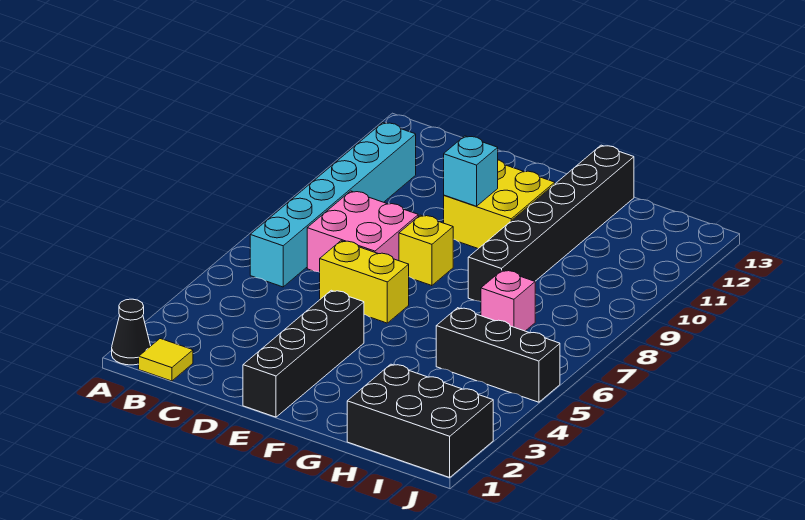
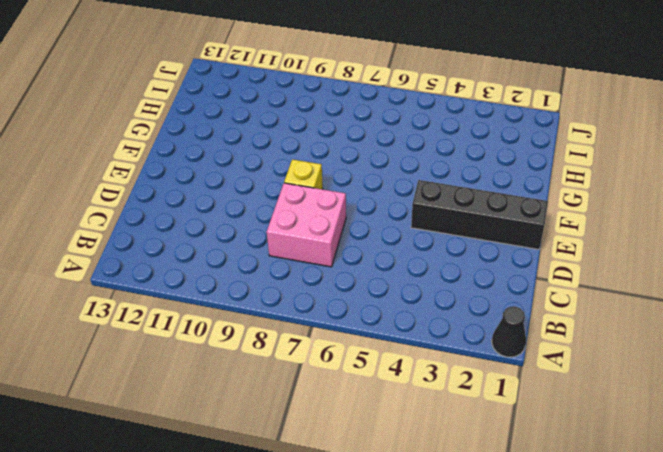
none -> yellow tile B1 level 1
none -> cyan brick B6:B11 level 1
none -> yellow brick D6:E6 level 1

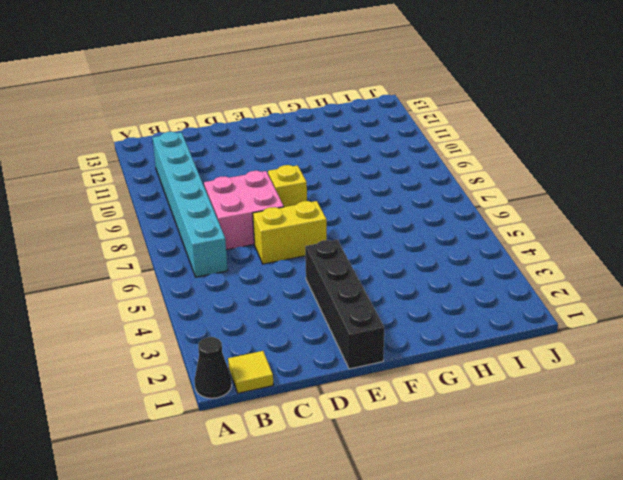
none -> yellow brick E10:F11 level 1
none -> black brick G8:G13 level 1
none -> black brick H1:J2 level 1

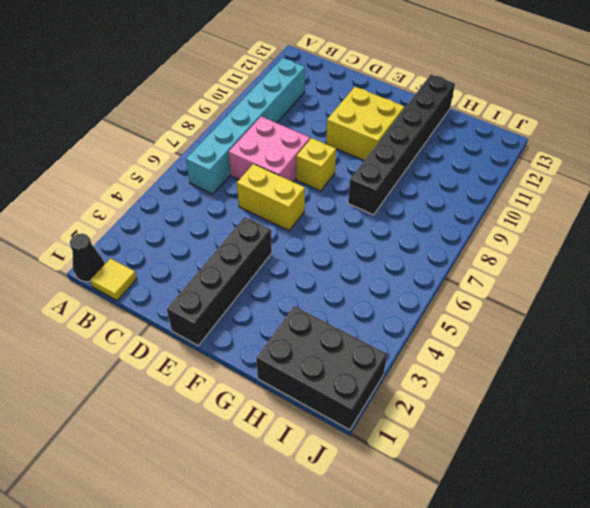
none -> black brick H5:J5 level 1
none -> pink brick H7 level 1
none -> cyan brick E10 level 2

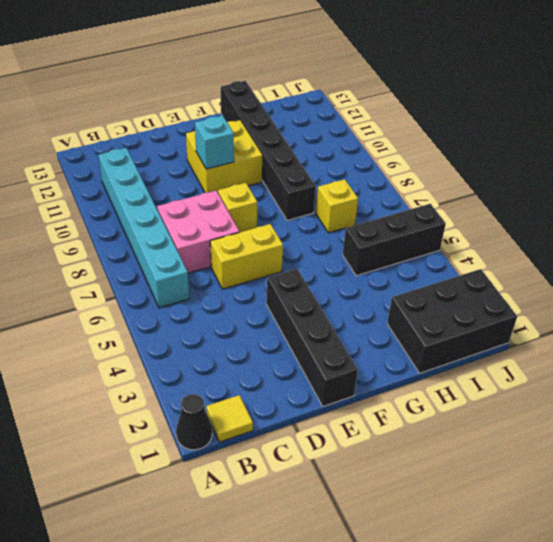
yellow brick H7 level 1 -> pink brick H7 level 1

